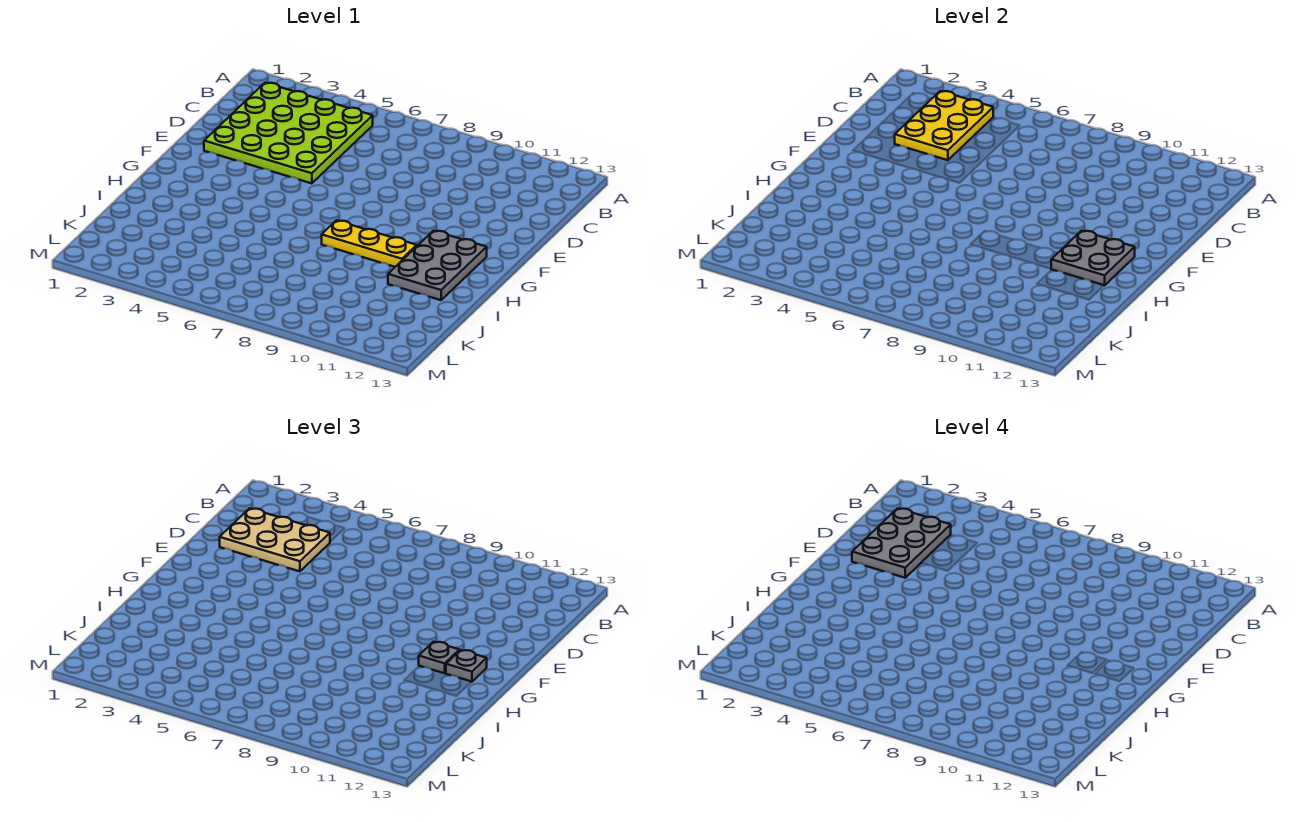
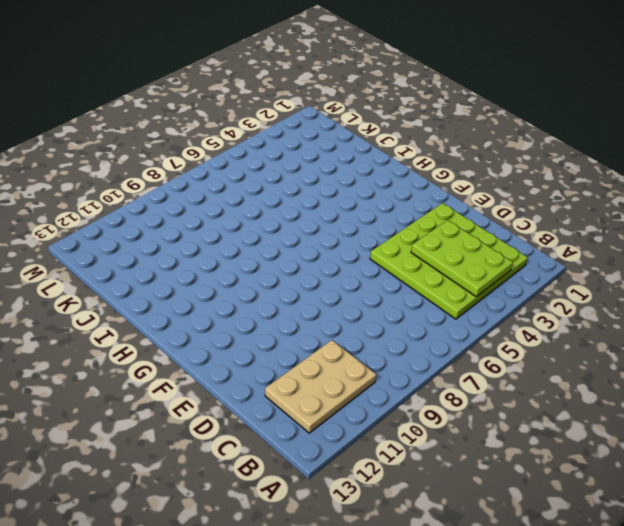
lime plate B3:D4 level 2 -> yellow plate B3:D4 level 2
tan plate B10:C12 level 1 -> tan plate C2:D4 level 3
none -> grey plate G11:I12 level 1
none -> yellow plate H8:H10 level 1

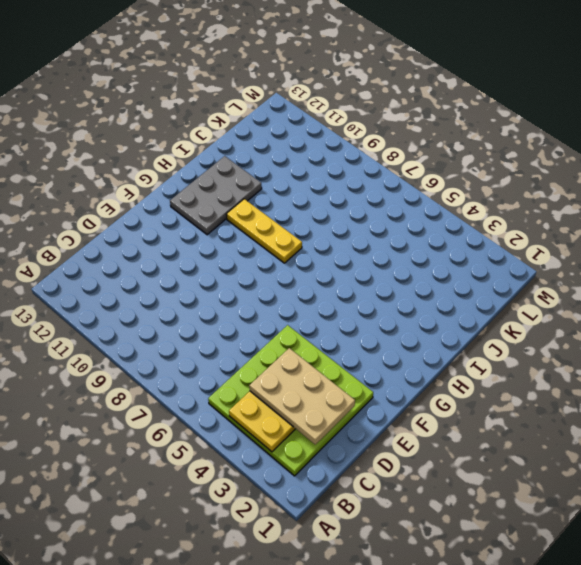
none -> grey plate G11:H12 level 2
none -> grey plate G11 level 3

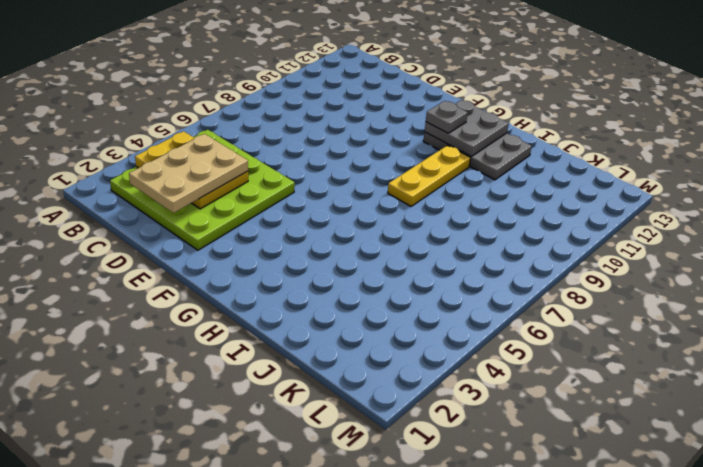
none -> grey plate G12 level 3
none -> grey plate C2:E3 level 4

